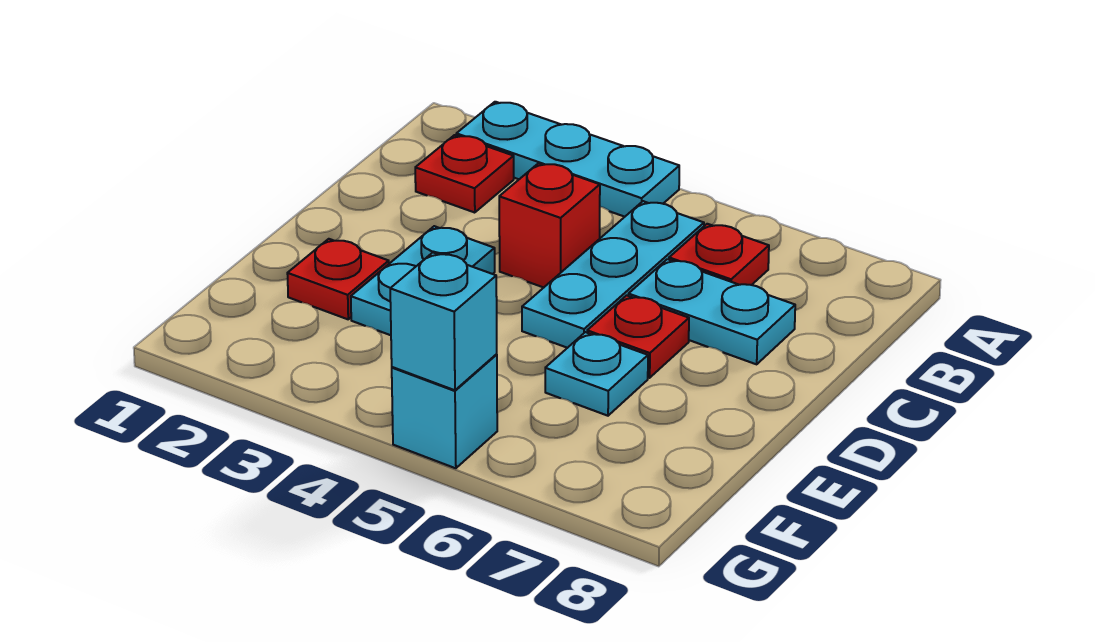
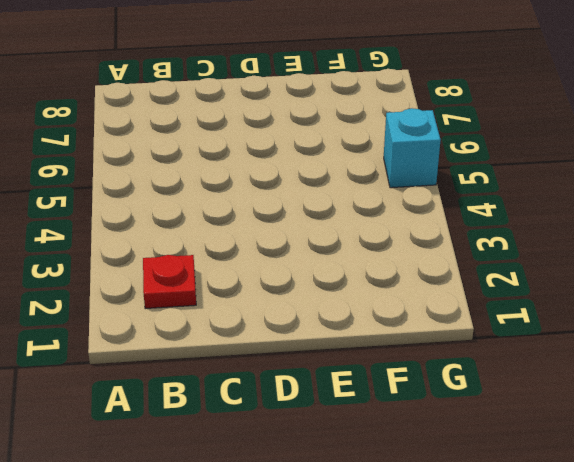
none -> cyan plate A2:A4 level 1
none -> cyan plate B5:D5 level 1
none -> red plate B6 level 1

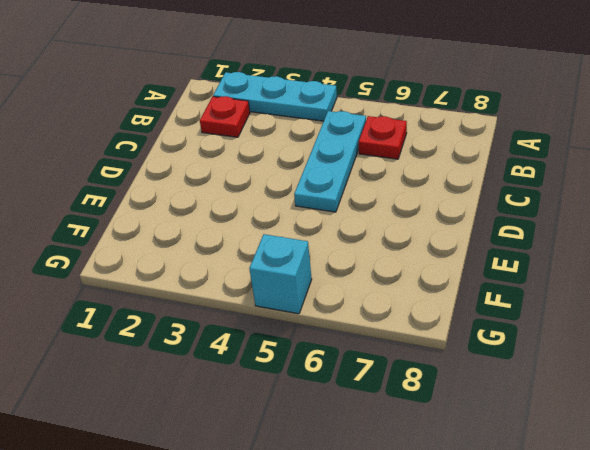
none -> red brick C4 level 1
none -> cyan plate C6:C7 level 1
none -> cyan plate D3:E3 level 1

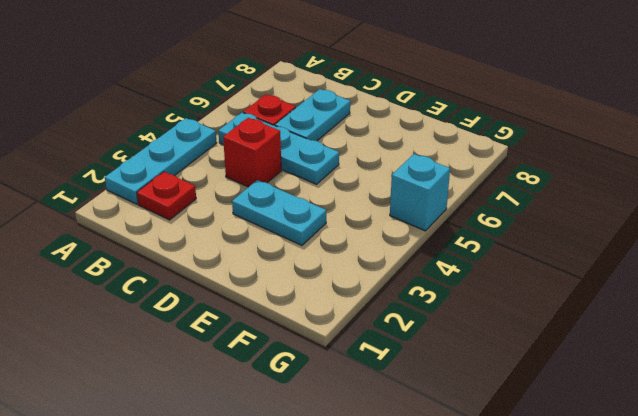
none -> red plate D6 level 1
none -> red plate E2 level 1
none -> cyan plate E6 level 1

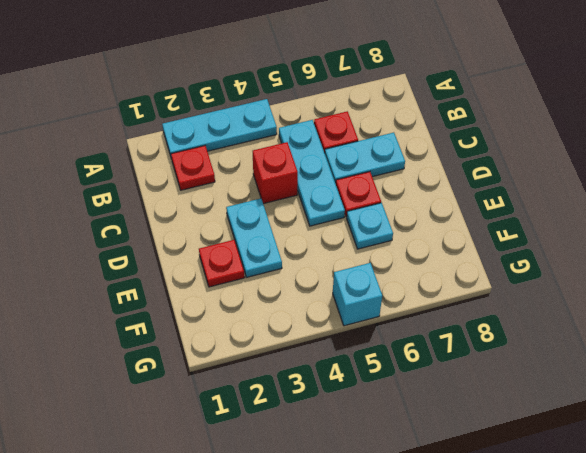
none -> cyan brick G5 level 2

